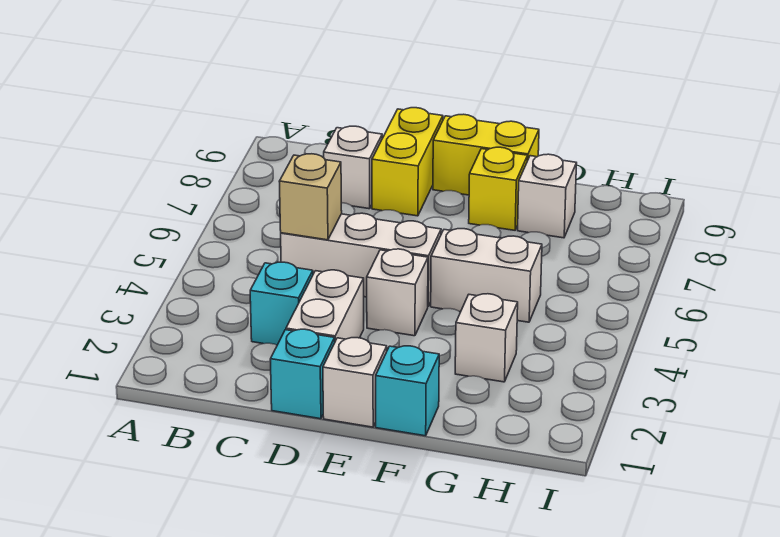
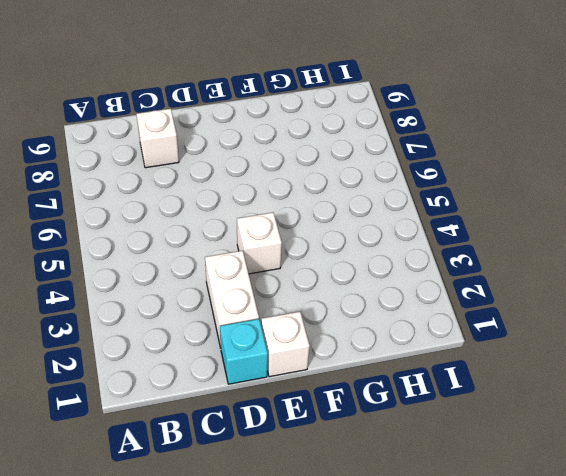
none -> cyan brick C3 level 1
none -> white brick C5:E5 level 1
none -> yellow brick D8:D9 level 1

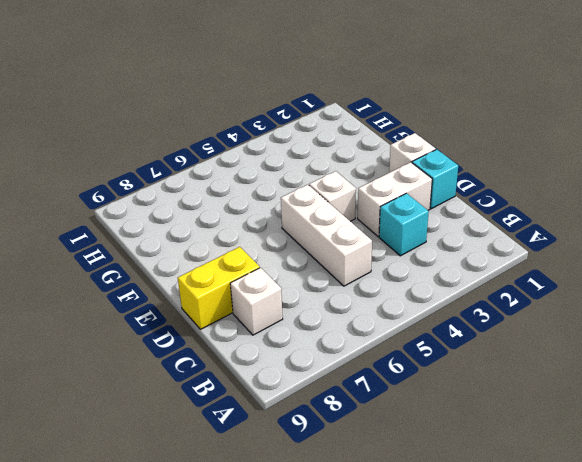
none -> yellow brick E9:F9 level 1
none -> cyan brick F1 level 1
none -> white brick F5:G5 level 1

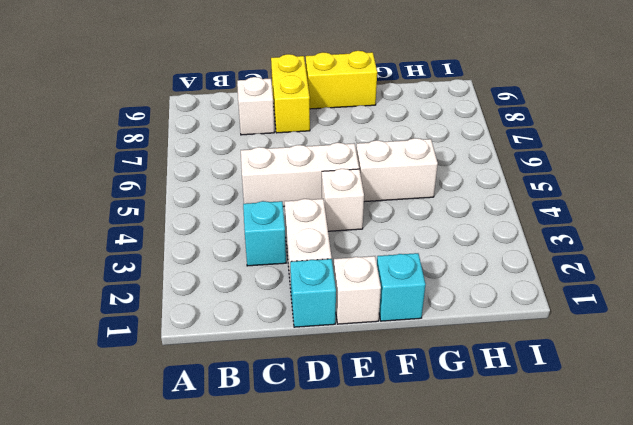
none -> yellow brick F8 level 1
none -> white brick G3 level 1
none -> white brick G8 level 1

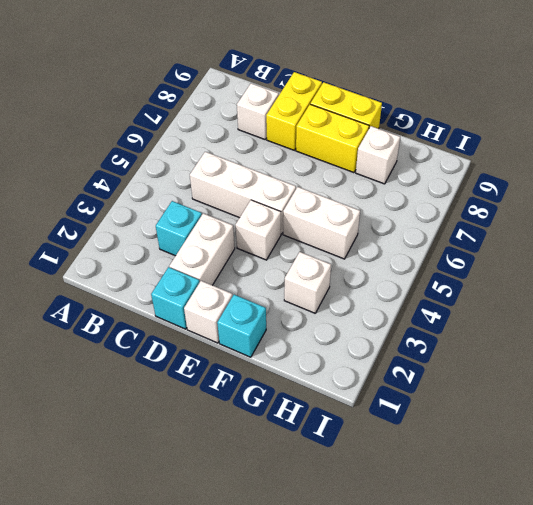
yellow brick E8:F8 level 1 -> yellow brick F8 level 1
none -> tan brick C5 level 2

